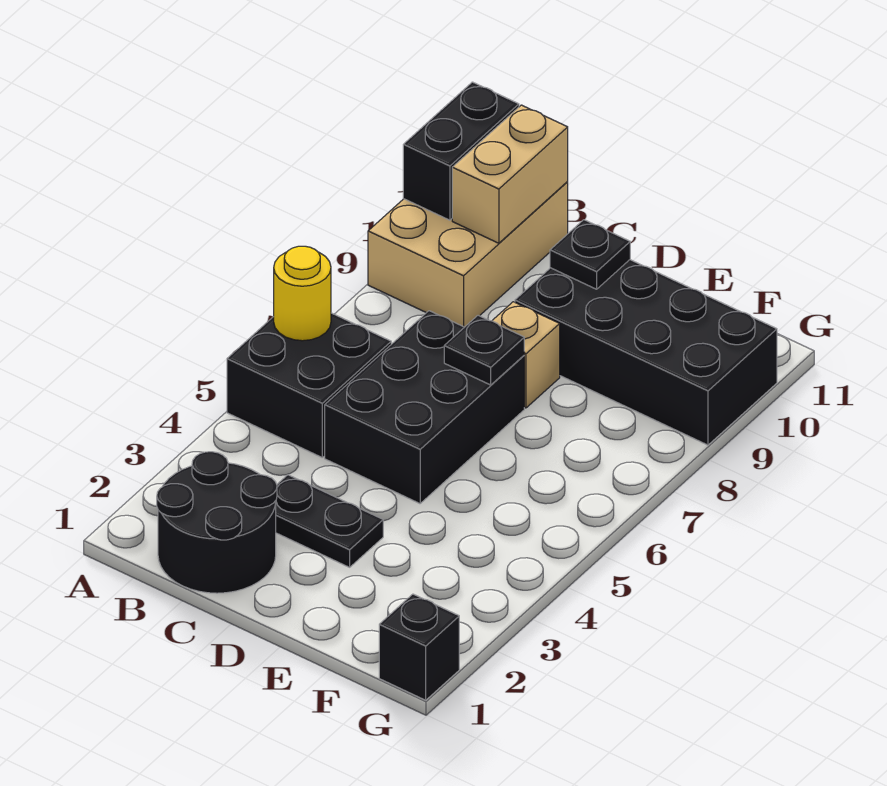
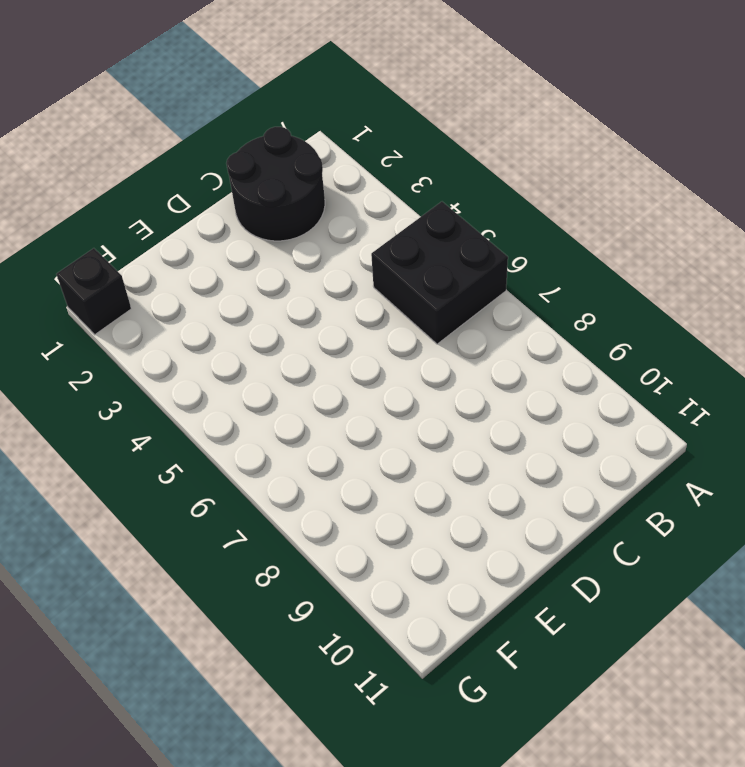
none -> tan brick A9:B11 level 1
none -> black plate C3:D3 level 1
none -> black brick C5:D7 level 1

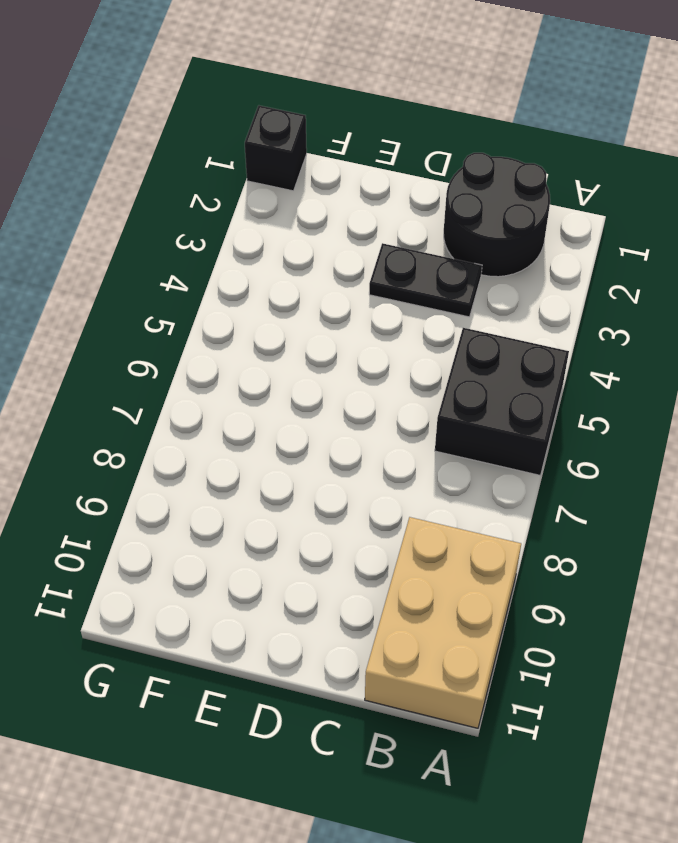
none -> black brick C5:D7 level 1
none -> tan brick D8 level 1
none -> black brick D9:G10 level 1

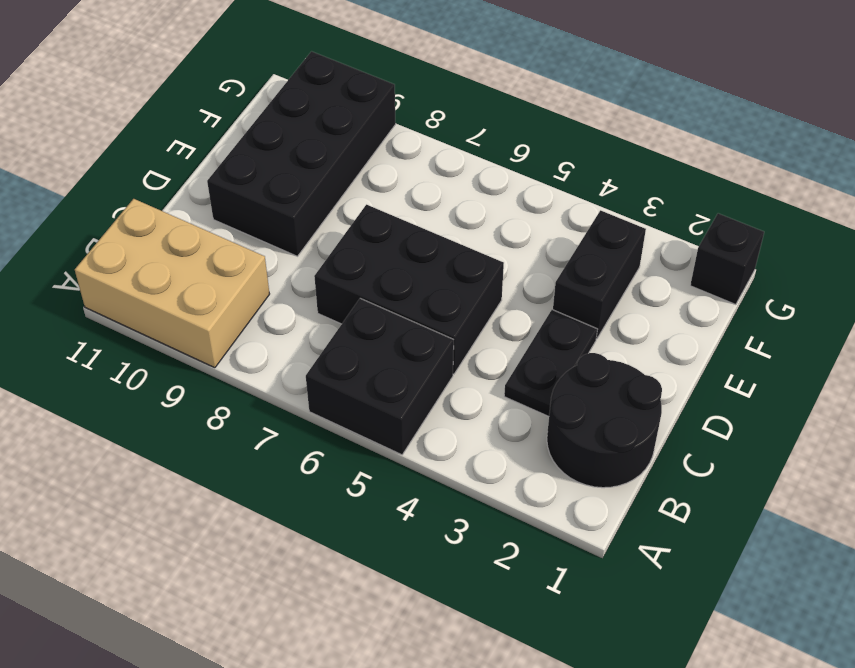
black brick E3:F3 level 1 -> black brick A10:A11 level 2
none -> tan brick D8 level 1
none -> yellow round brick A6 level 2
none -> tan brick B10:B11 level 2

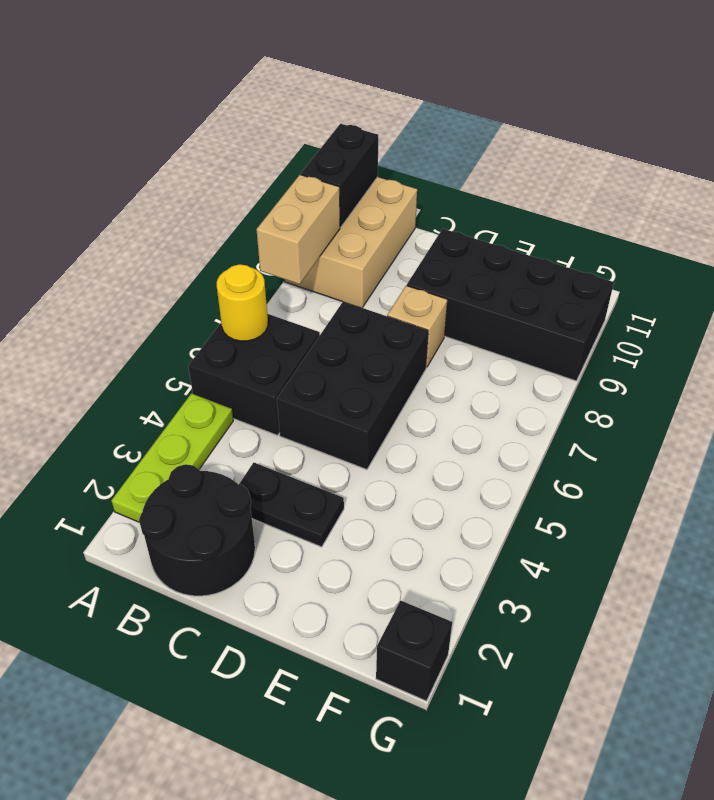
lime plate A2:A4 level 1 -> none
tan brick A8:A9 level 2 -> tan brick B10:B11 level 2
none -> black plate D7 level 2
none -> black plate D10 level 2

